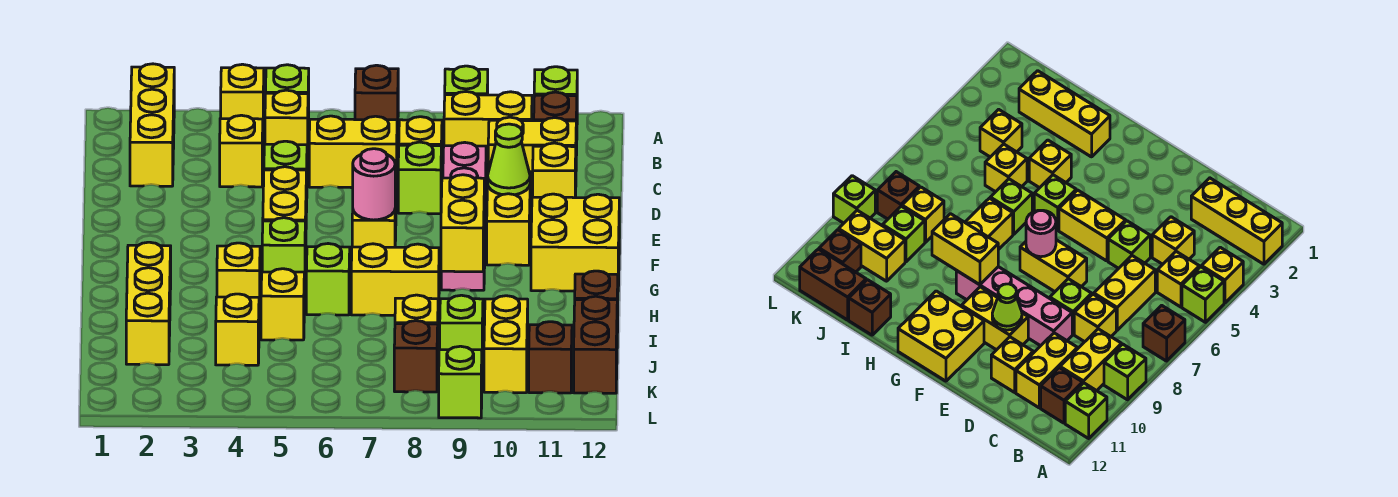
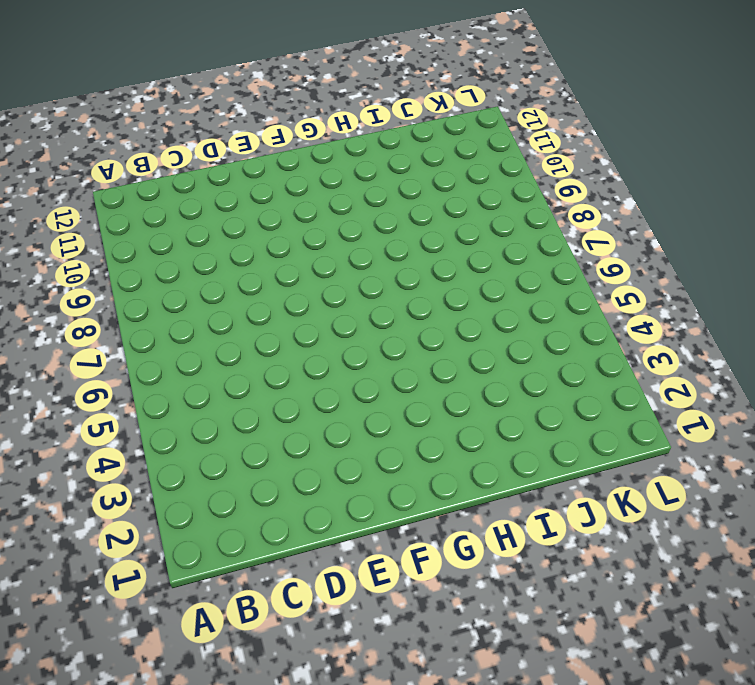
none -> yellow brick A2:C2 level 1
none -> yellow brick A4 level 1
none -> lime brick A5 level 1
none -> brown brick A7 level 1

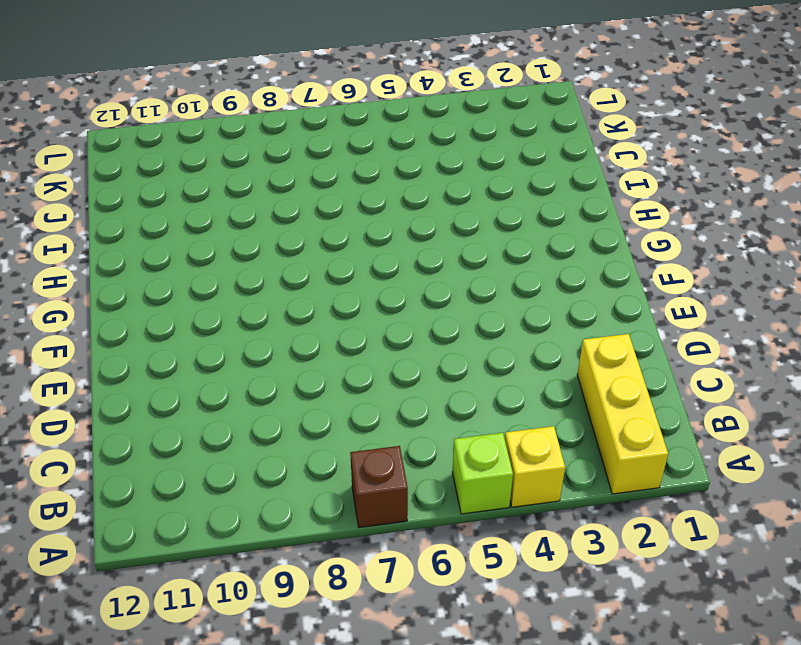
none -> lime brick A9 level 1
none -> lime brick A11 level 1
none -> yellow brick B5 level 1
none -> yellow brick B9:B10 level 1

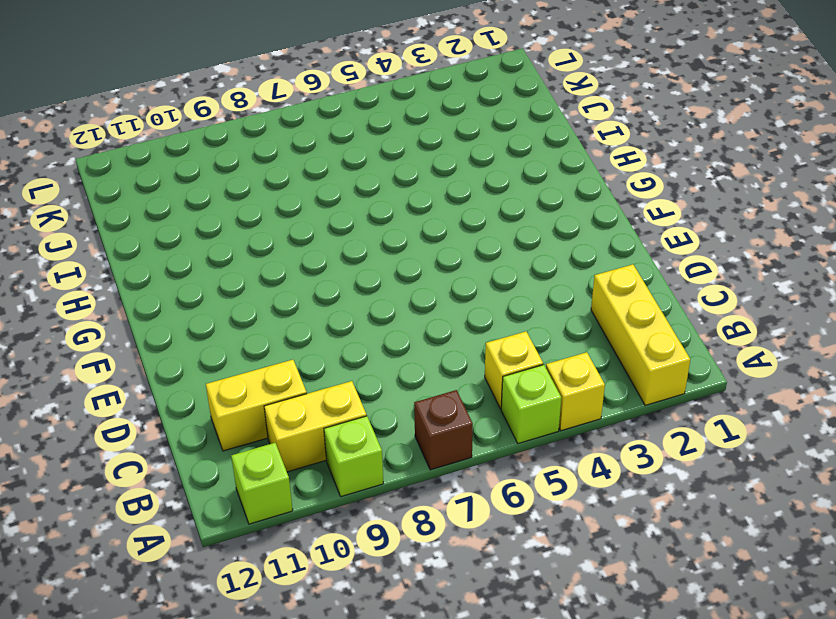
none -> brown brick B11 level 1
none -> yellow brick C4 level 1
none -> yellow brick C6:C7 level 1
none -> yellow brick C8 level 1

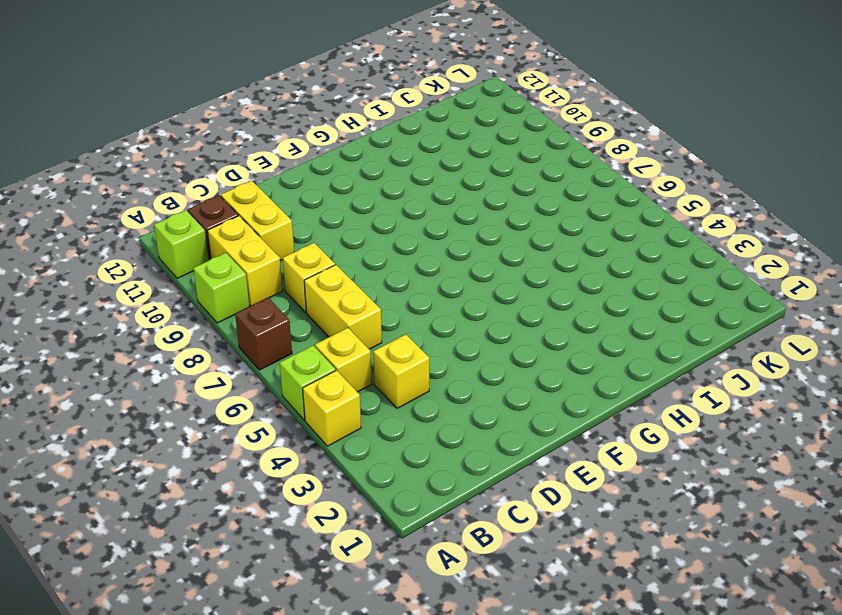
none -> yellow brick A2:C2 level 1
none -> lime brick D5 level 1
none -> lime brick D8 level 1
none -> pink brick D9:G9 level 1

